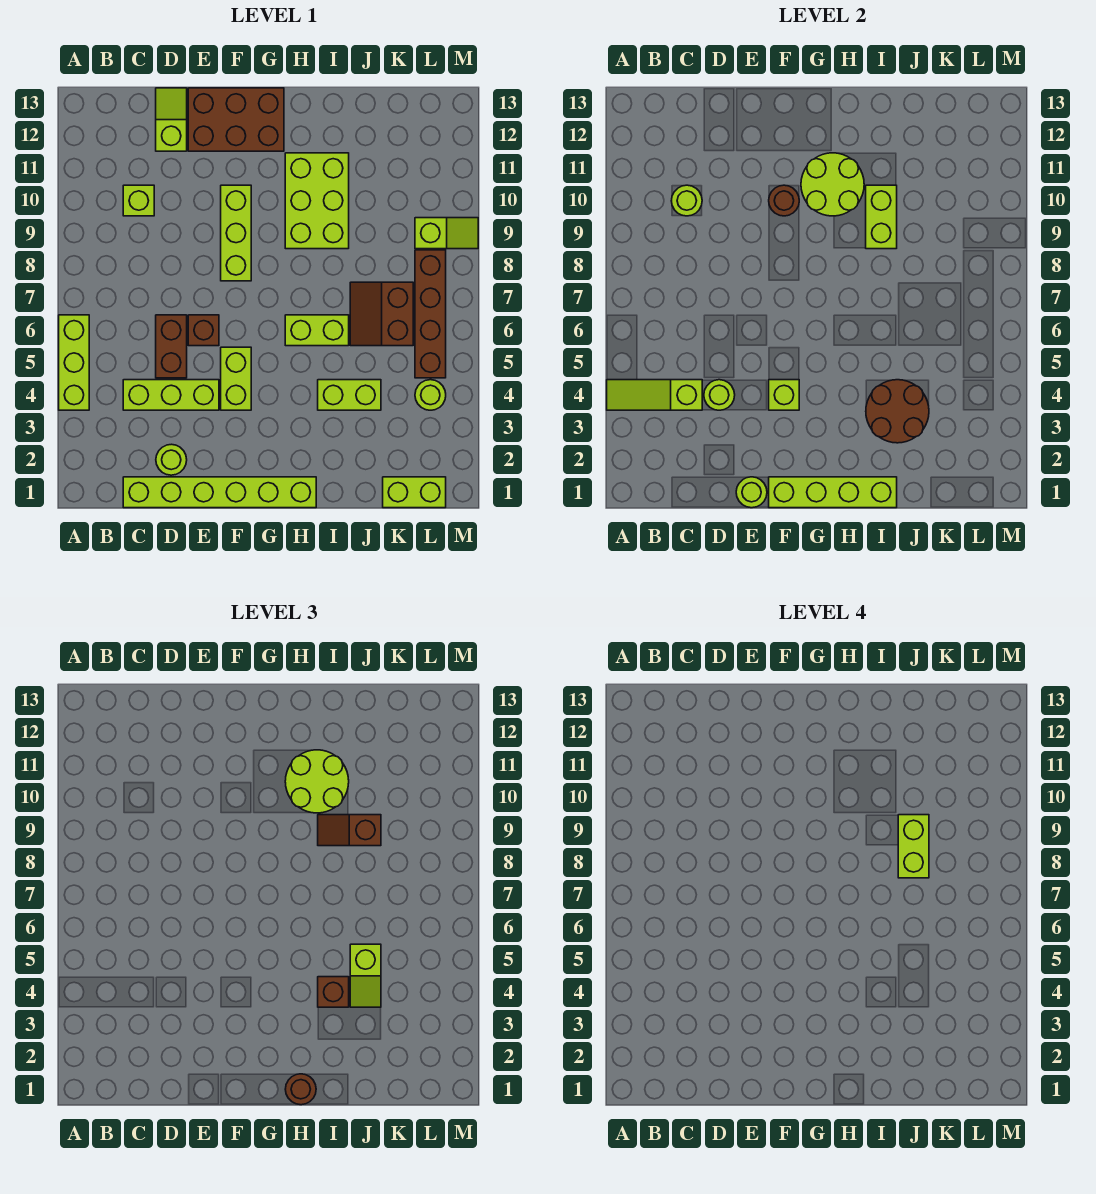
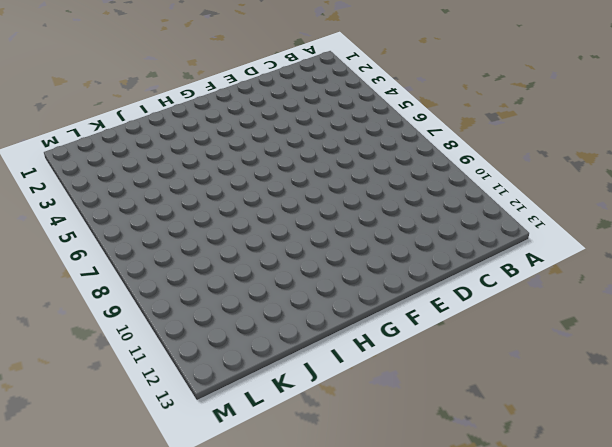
none -> lime brick A4:A6 level 1
none -> lime brick C1:H1 level 1
none -> lime brick C4:E4 level 1
none -> lime brick C10 level 1

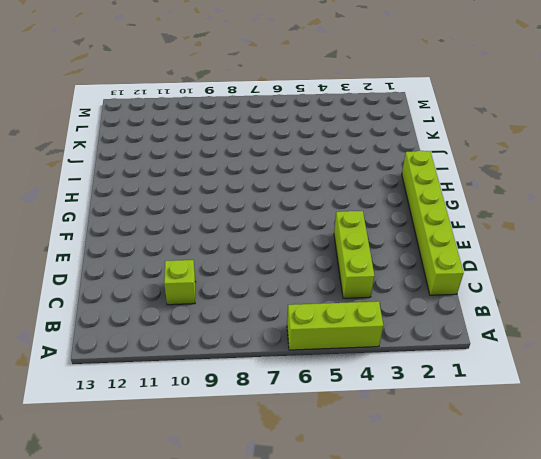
none -> lime round brick D2 level 1
none -> brown brick D5:D6 level 1
none -> lime slope D12:D13 level 1 top 12
none -> brown brick E6 level 1

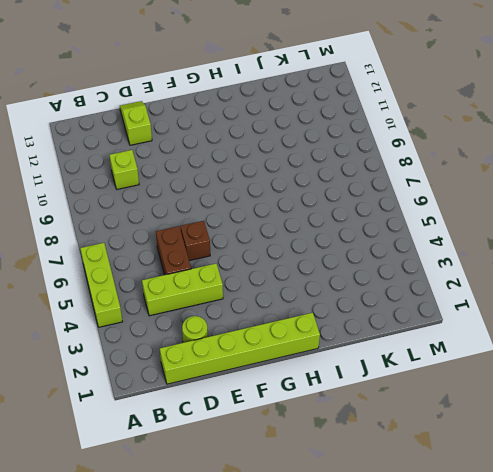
none -> brown brick E12:G13 level 1
none -> lime brick F4:F5 level 1
none -> lime brick F8:F10 level 1
none -> lime brick H6:I6 level 1

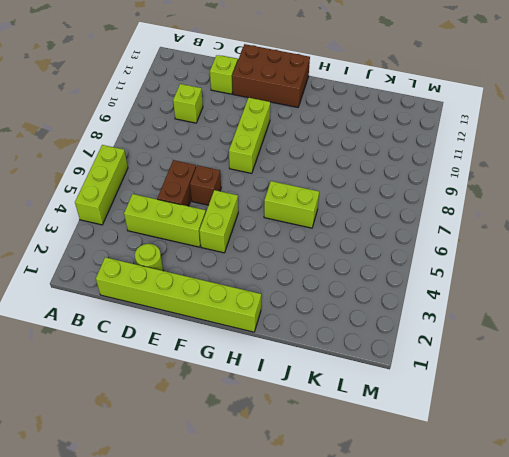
none -> lime brick H9:I11 level 1
none -> lime brick I4:J4 level 1
none -> brown slope J6:K7 level 1 top K
none -> lime brick K1:L1 level 1

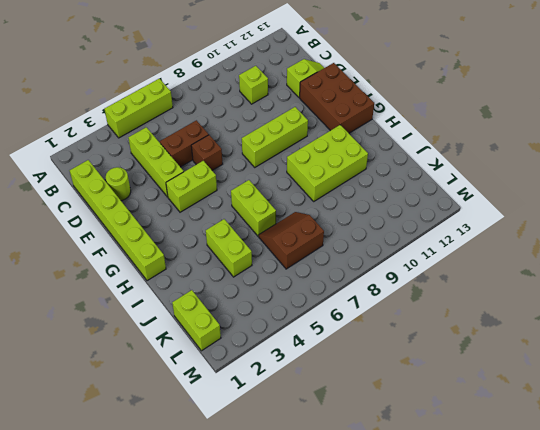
none -> lime round brick L4 level 1
none -> brown brick L5:L8 level 1
none -> lime slope L9:M9 level 1 top L
none -> lime slope A4:C4 level 2 top C

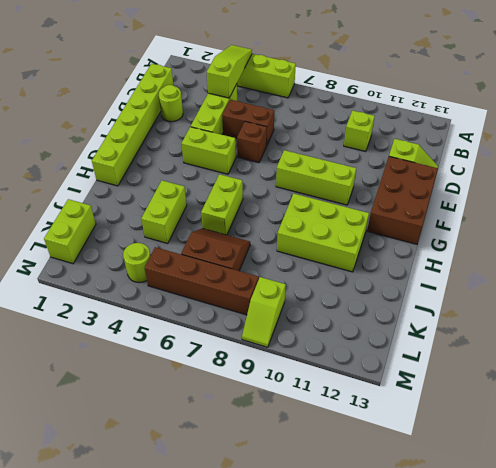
none -> lime round brick C10 level 2
none -> lime round brick D4 level 2
none -> lime round brick E1 level 2
none -> lime brick F1:I1 level 2

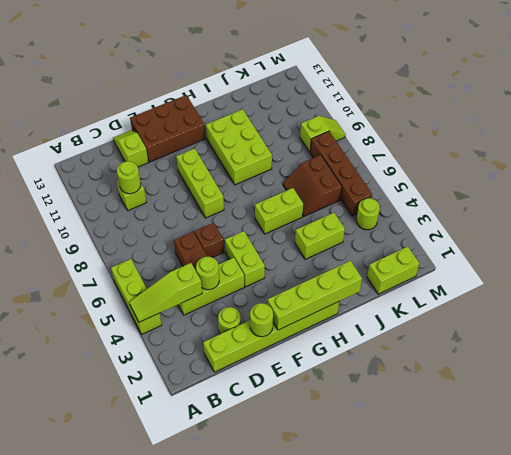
none -> lime brick F4 level 2
none -> brown round brick F10 level 2
none -> lime round brick G10:H11 level 2
none -> brown round brick I3:J4 level 2

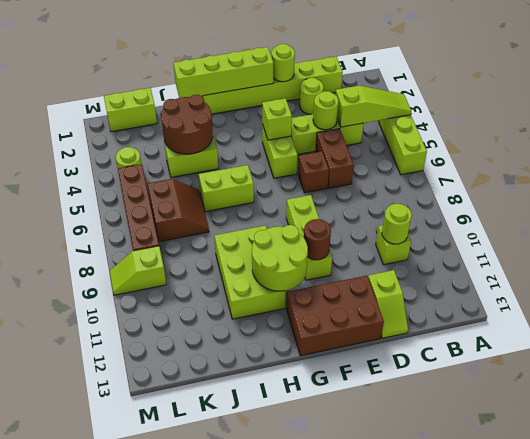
none -> lime brick I9:I10 level 2
none -> brown round brick H1 level 3
none -> lime round brick H10:I11 level 3
none -> brown brick I4 level 3

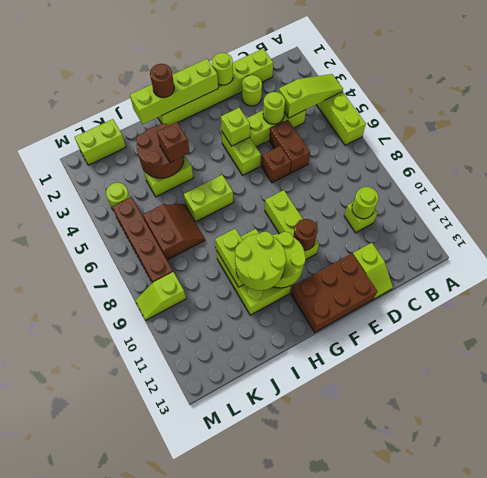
none -> brown slope I9:J9 level 3 top J
none -> lime slope J4:J5 level 3 top 5
none -> lime brick J8:J9 level 4

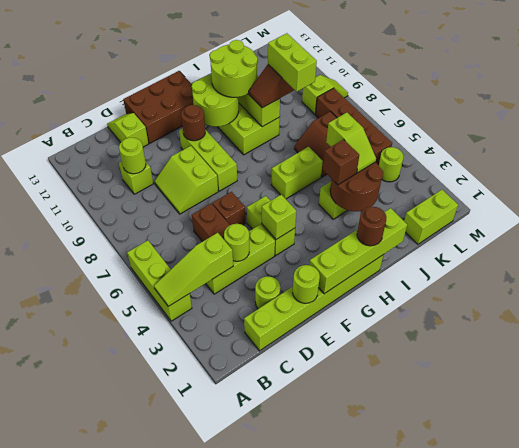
lime slope D8:E9 level 1 top E -> none

